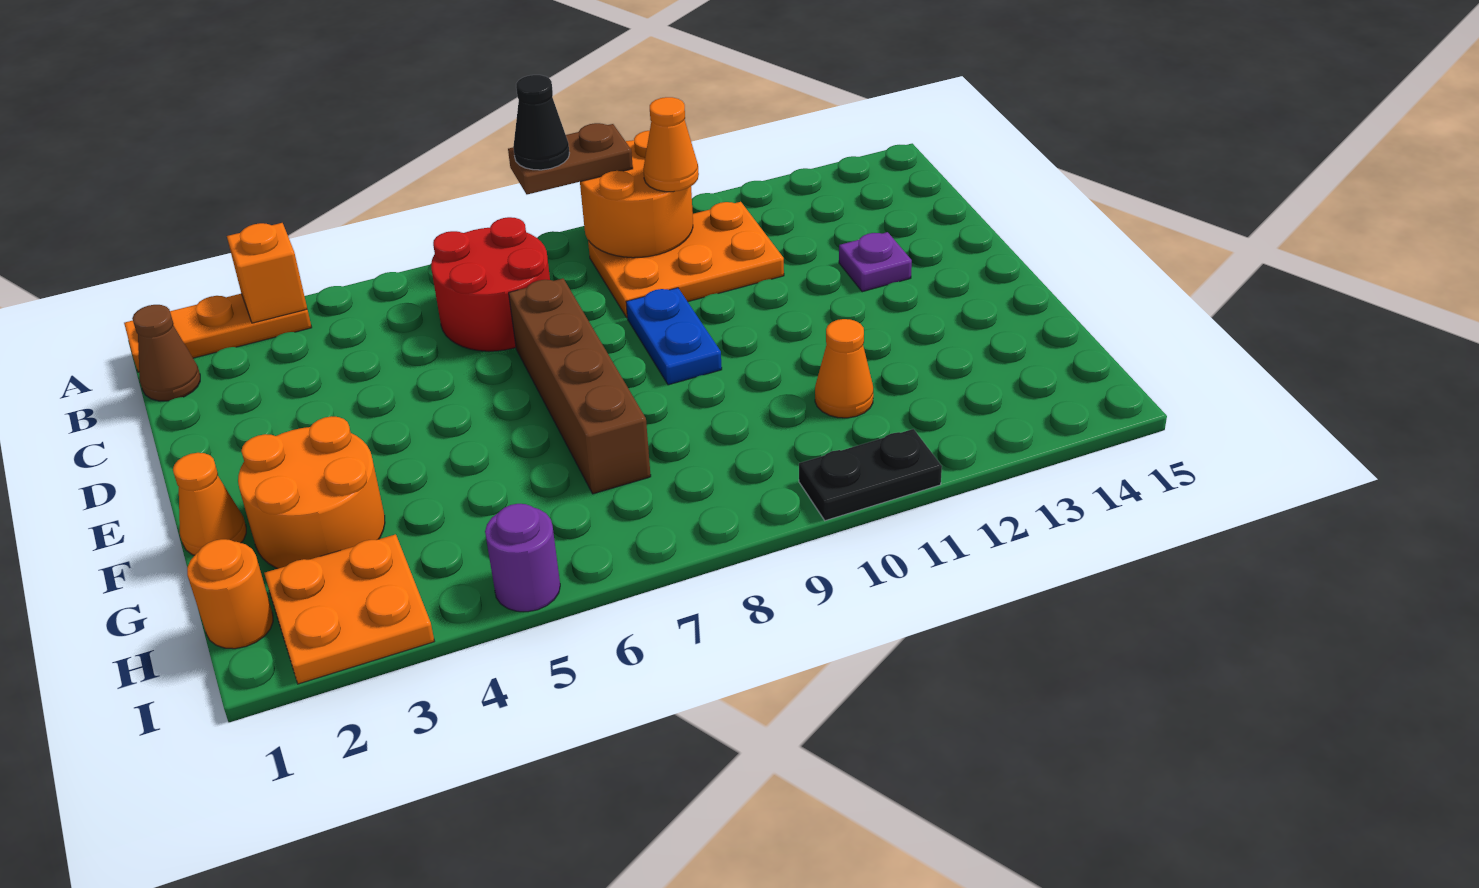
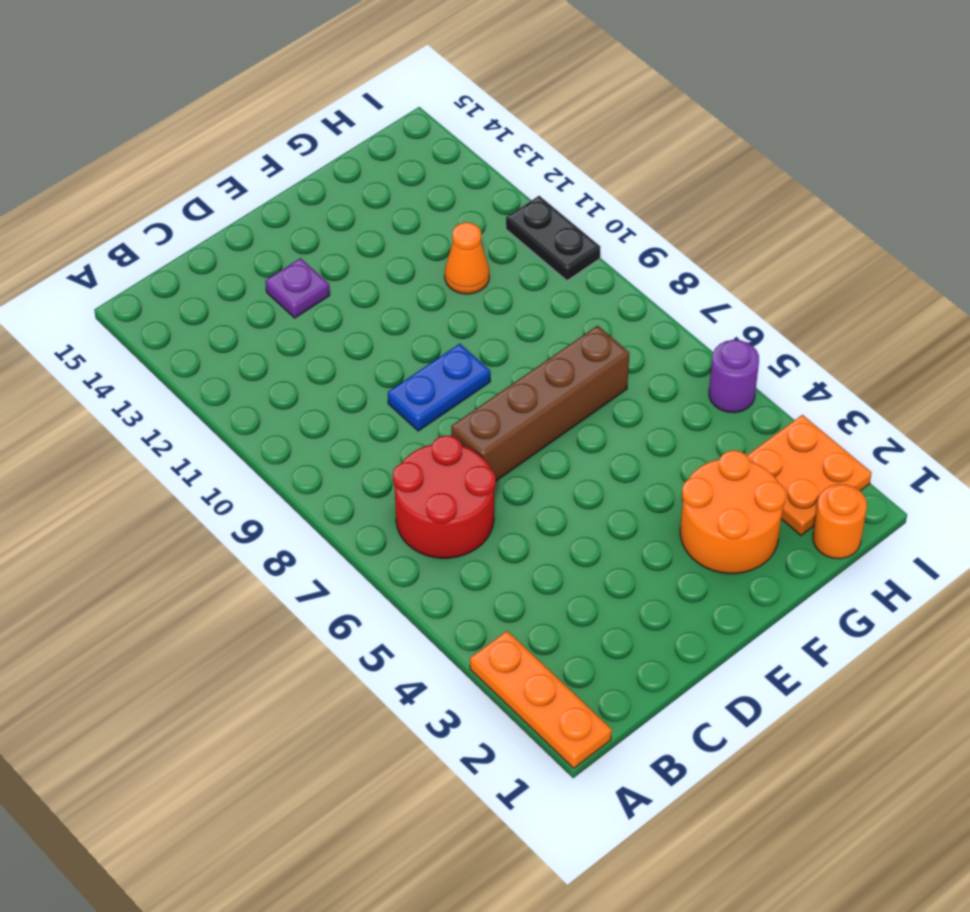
none -> brown cone B1 level 1
none -> orange plate B9:C11 level 1
none -> orange cone F1 level 1

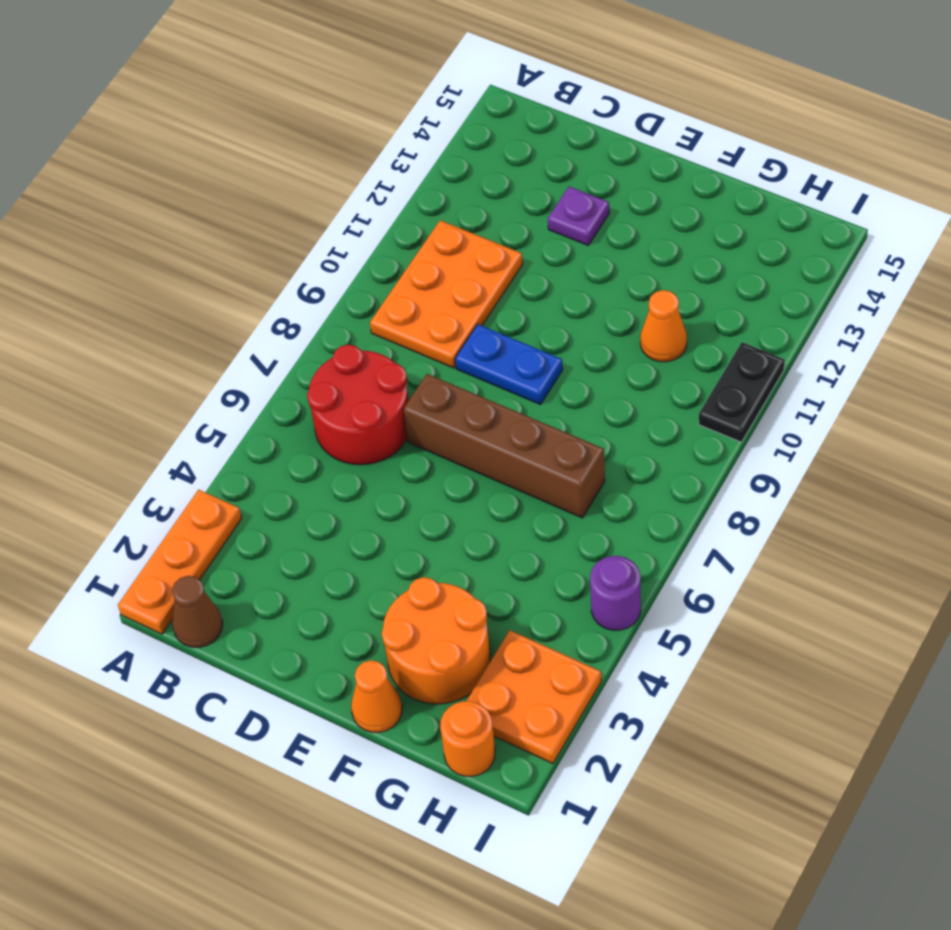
none -> orange brick A3 level 2
none -> orange round brick A9:B10 level 2
none -> brown plate A8:A9 level 3

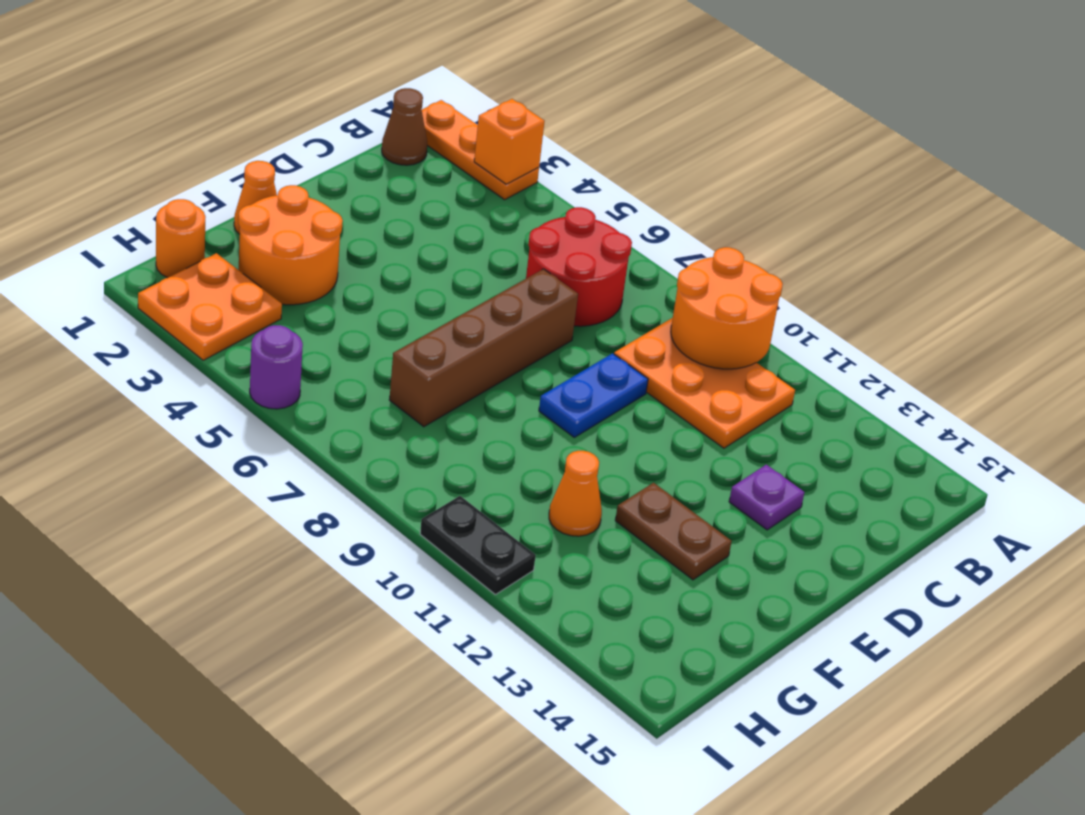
brown plate F12:F13 level 1 -> brown plate A8:A9 level 3
none -> orange cone B10 level 3
none -> black cone A8 level 4

